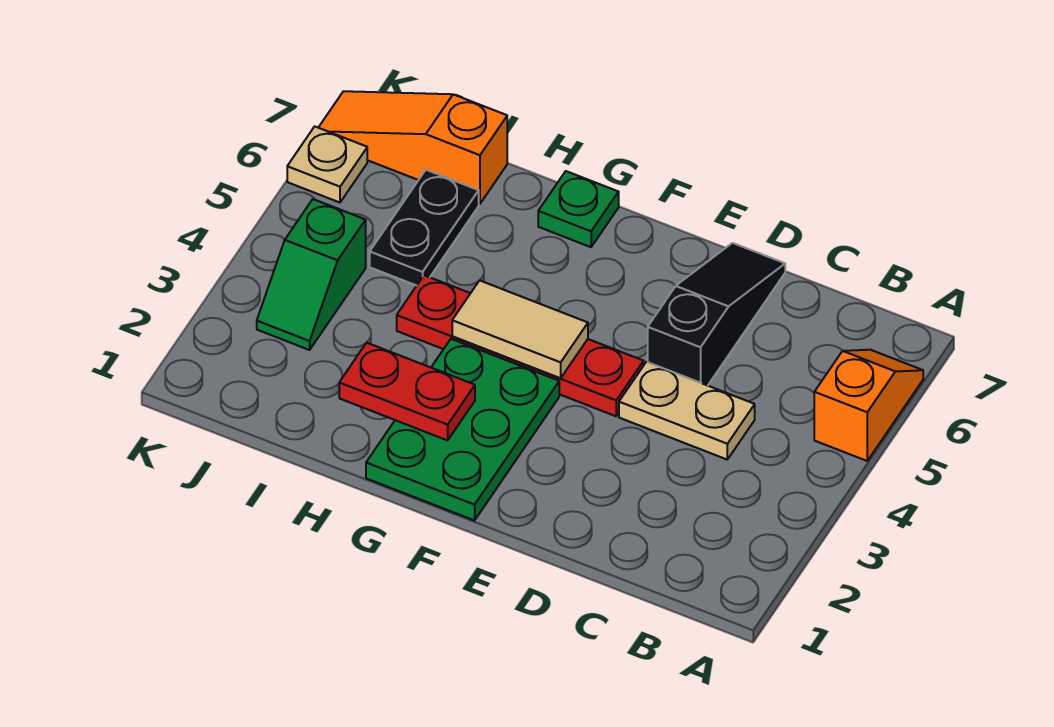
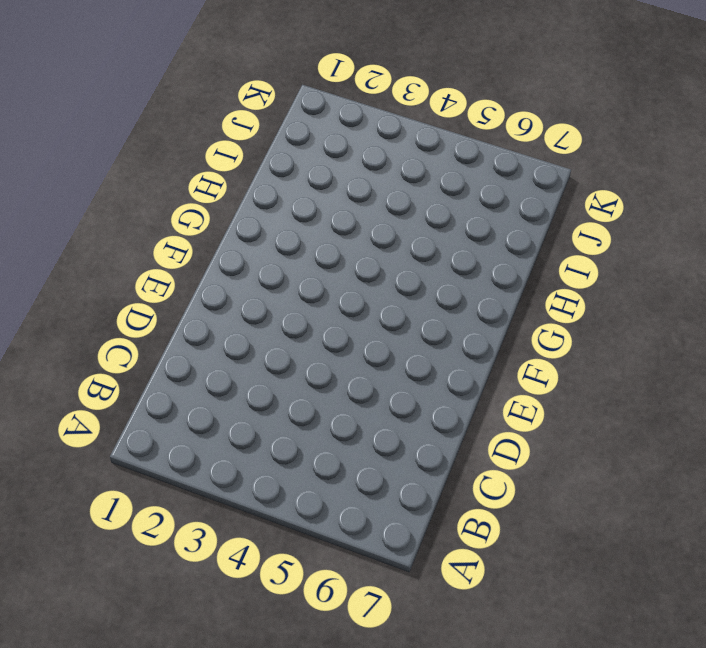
none -> orange slope A5:A6 level 1 top 5
none -> tan plate C4:D4 level 1
none -> black slope D5:D7 level 1 top 5

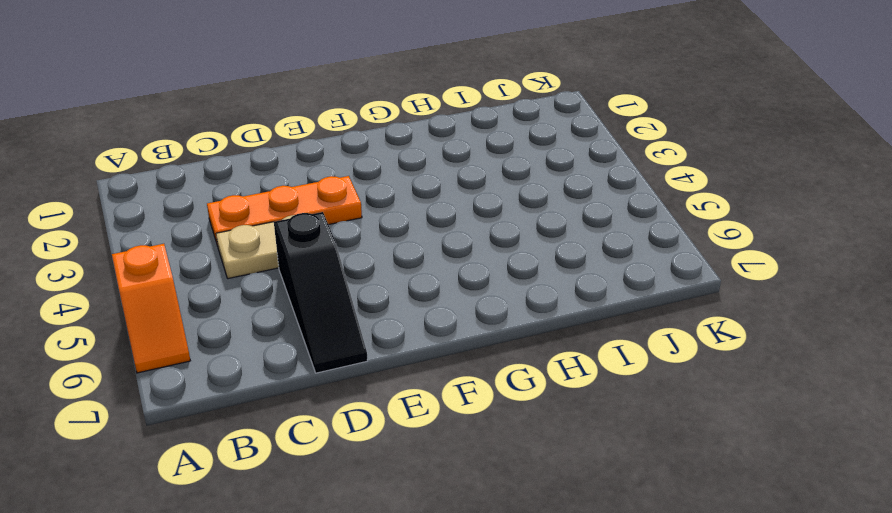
orange plate C3:E3 level 1 -> none
none -> red plate E4:H4 level 1
none -> green plate F1:G3 level 1
none -> green plate G7 level 1

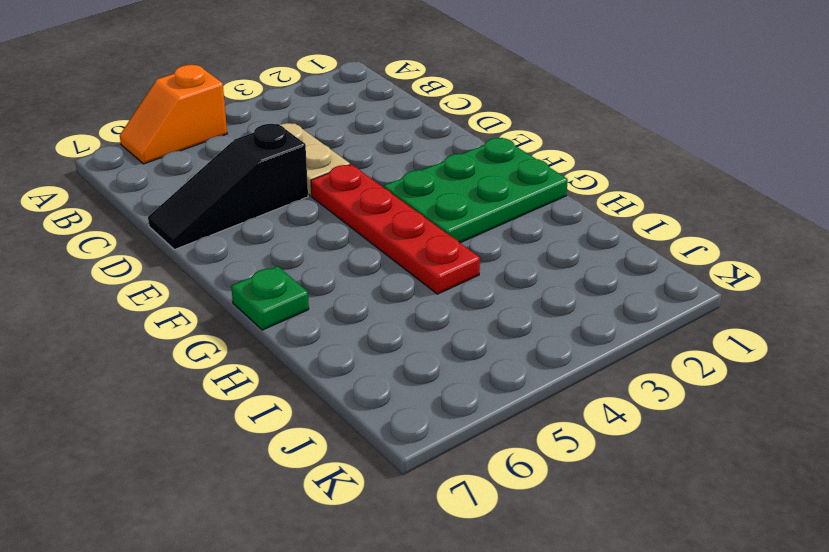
none -> black plate I5:I6 level 1
none -> orange slope I7:K7 level 1 top I
none -> green slope J3:J4 level 1 top 4

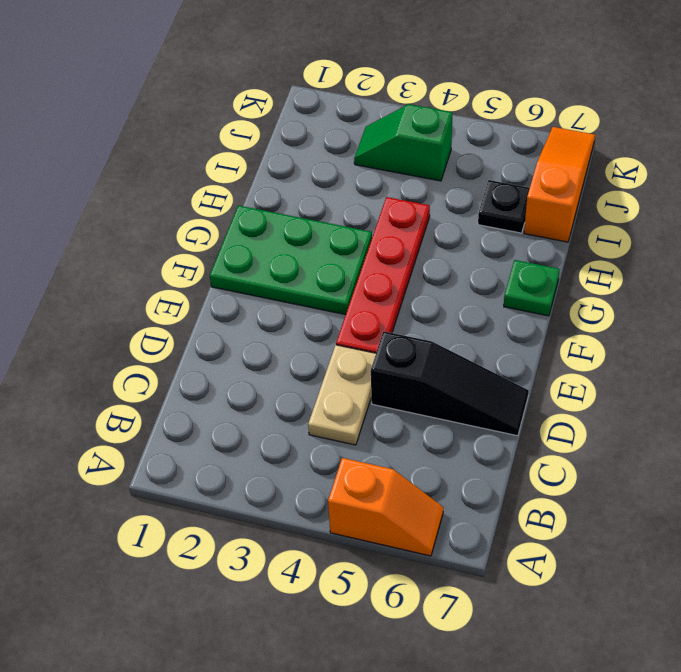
black plate I6 level 1 -> black plate I5:I6 level 1
none -> tan plate K6 level 1
none -> tan tile F4:G4 level 2
none -> red plate G2:H2 level 2

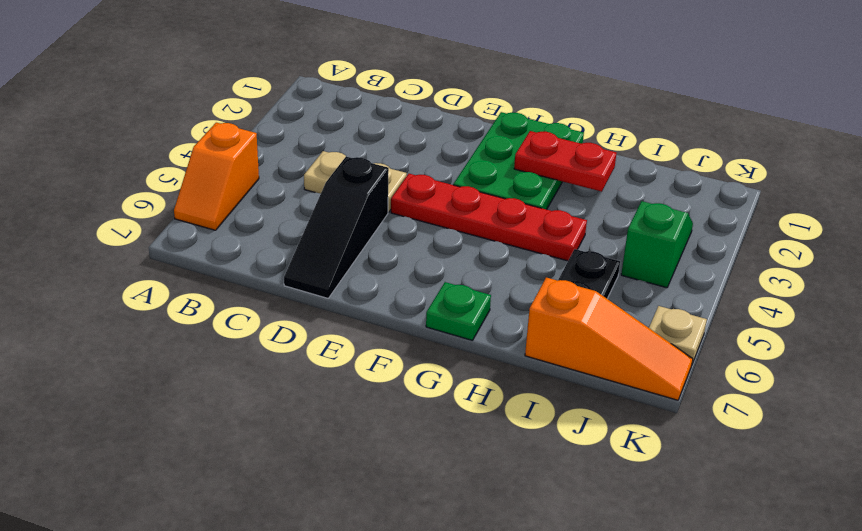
none -> tan tile F4:G4 level 2

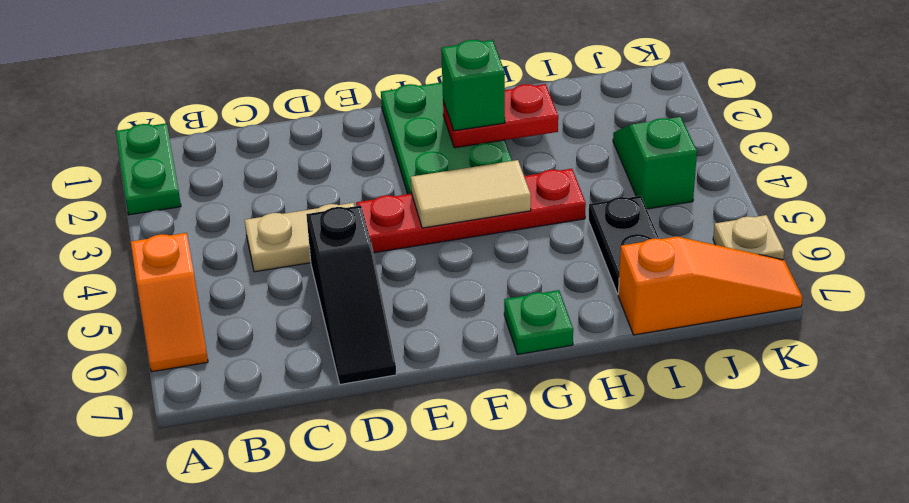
green plate A1:A2 level 1 -> none
green brick G2 level 3 -> none

